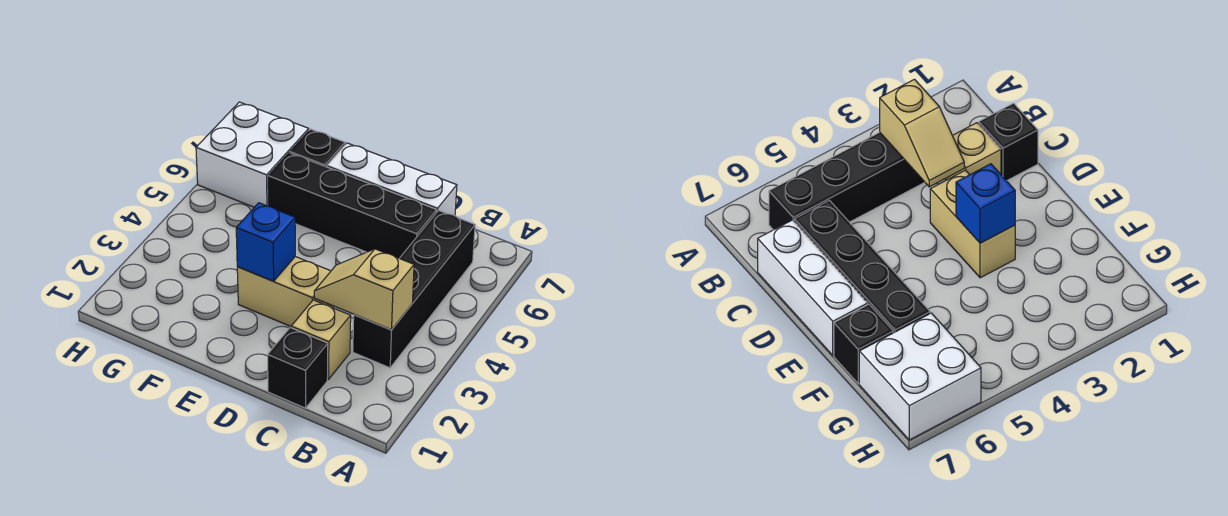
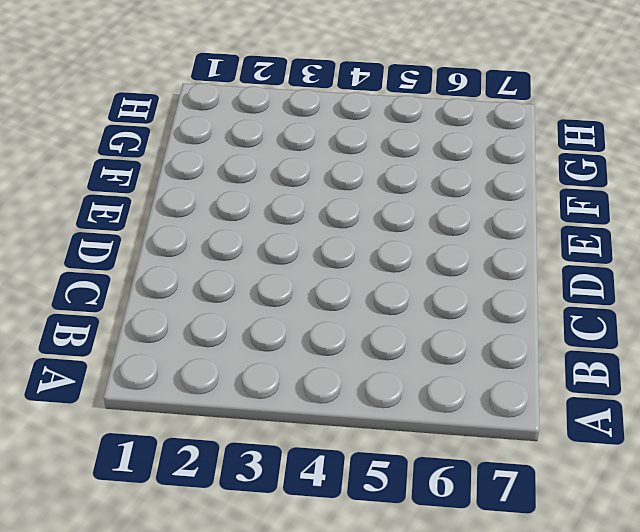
none -> black brick B3:B6 level 1
none -> black brick C1 level 1

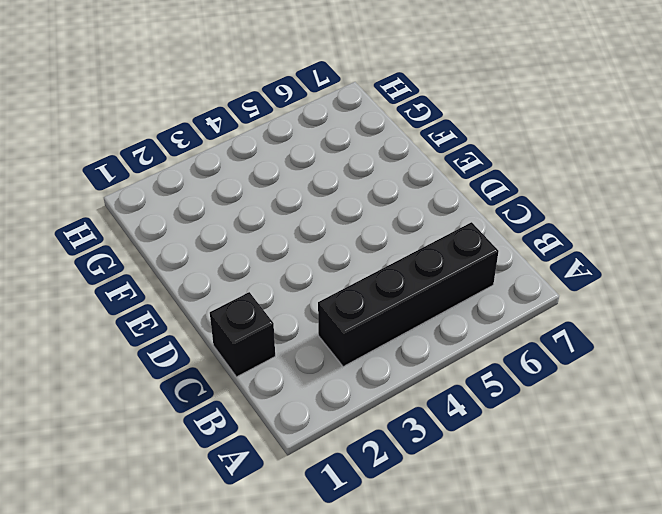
none -> tan brick C2 level 1
none -> black brick C6:F6 level 1

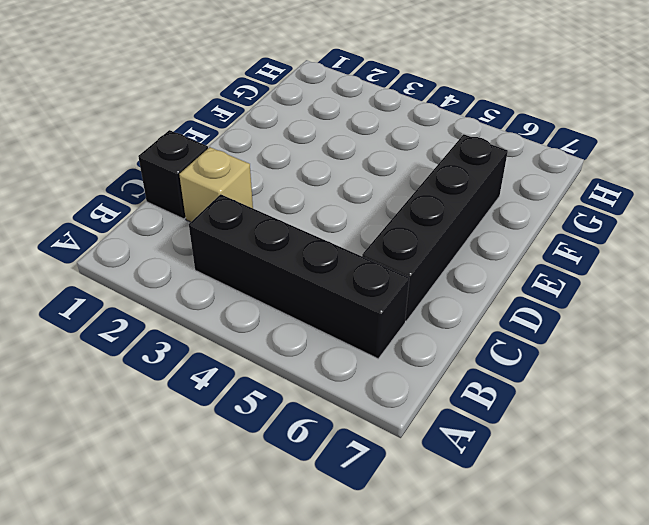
none -> white brick C7:E7 level 1
none -> tan brick D3:E3 level 1

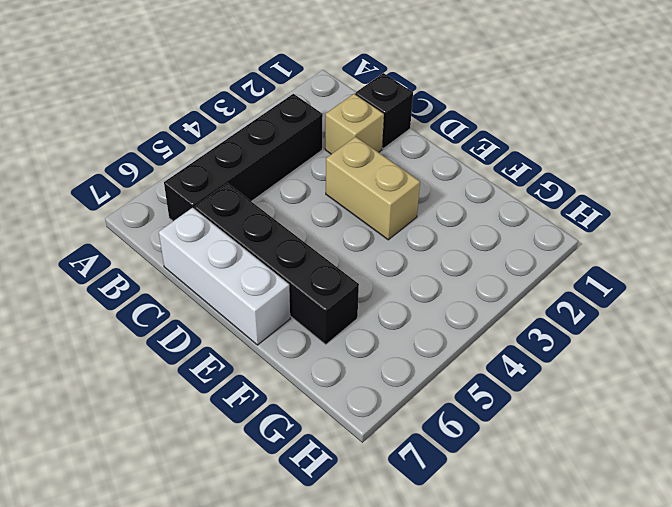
none -> black brick F7 level 1
none -> white brick G6:H7 level 1

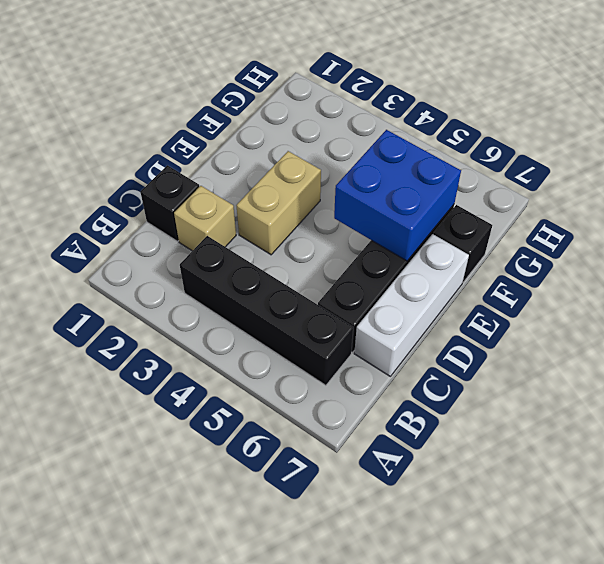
blue brick E5:F6 level 2 -> none
none -> white brick G6:H7 level 1
none -> tan slope B3:C3 level 2 top B

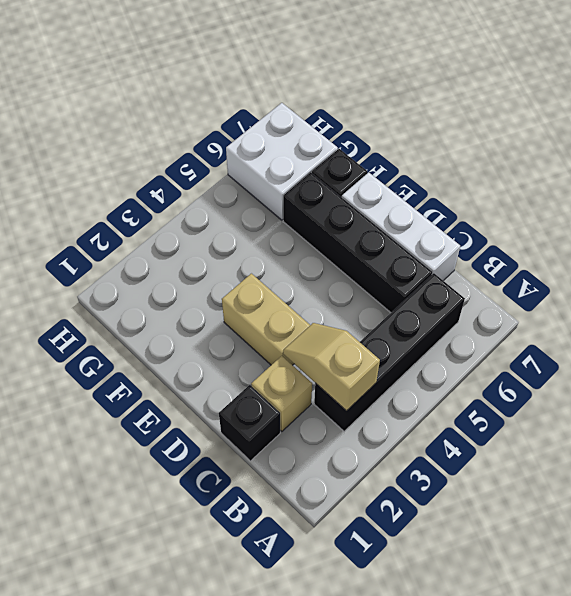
none -> blue brick E3 level 2

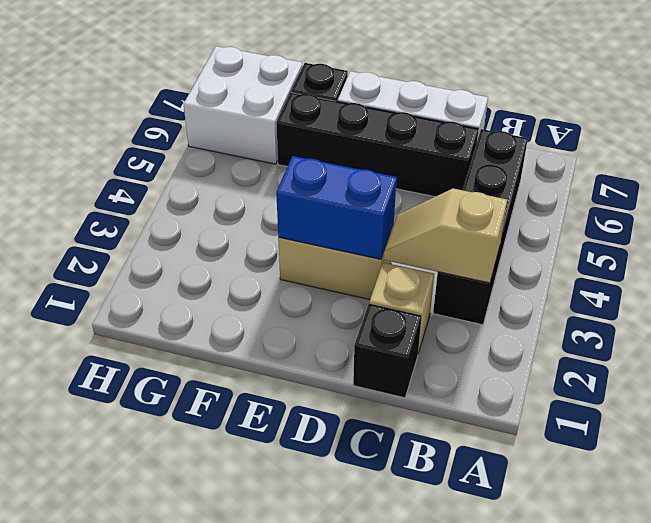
blue brick D3:E3 level 2 -> blue brick E3 level 2

